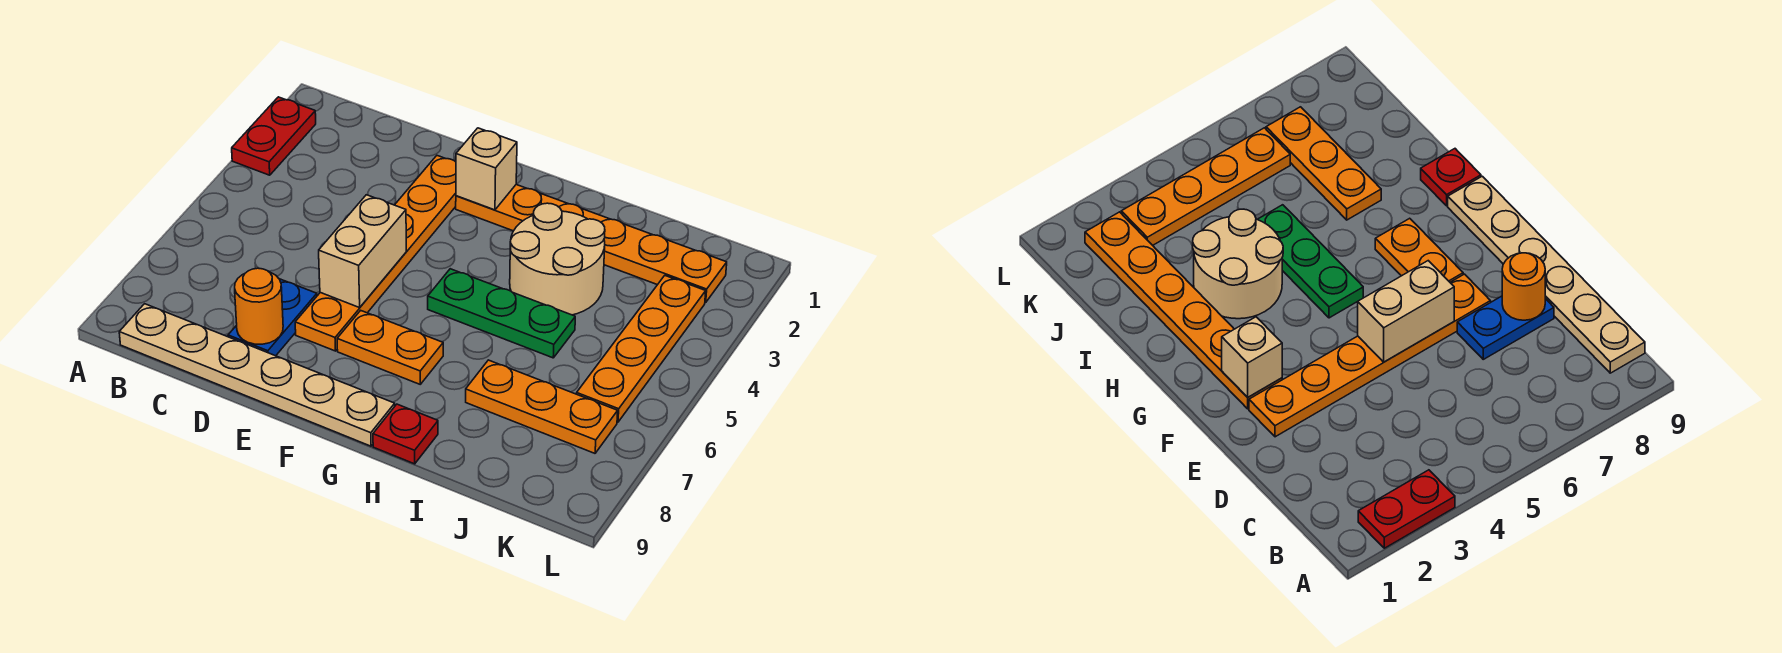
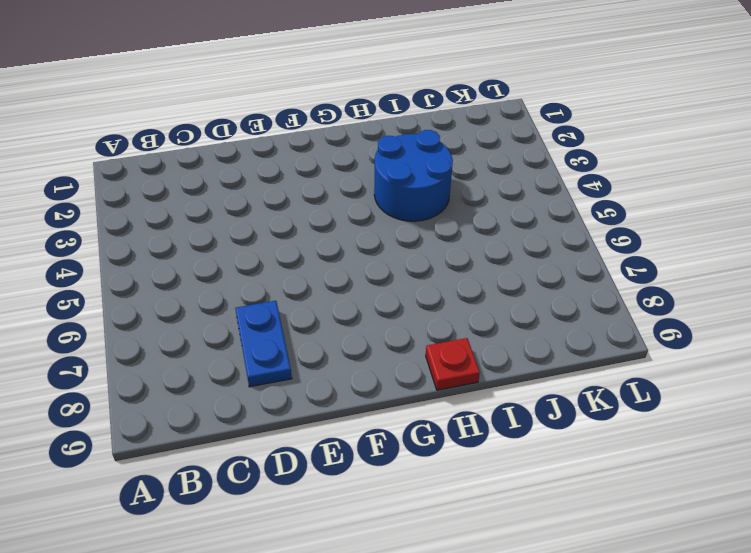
blue round brick H3:I4 level 1 -> tan round brick H3:I4 level 1
none -> red plate A2:A3 level 1
none -> tan plate B9:G9 level 1
none -> orange plate E2:E7 level 1

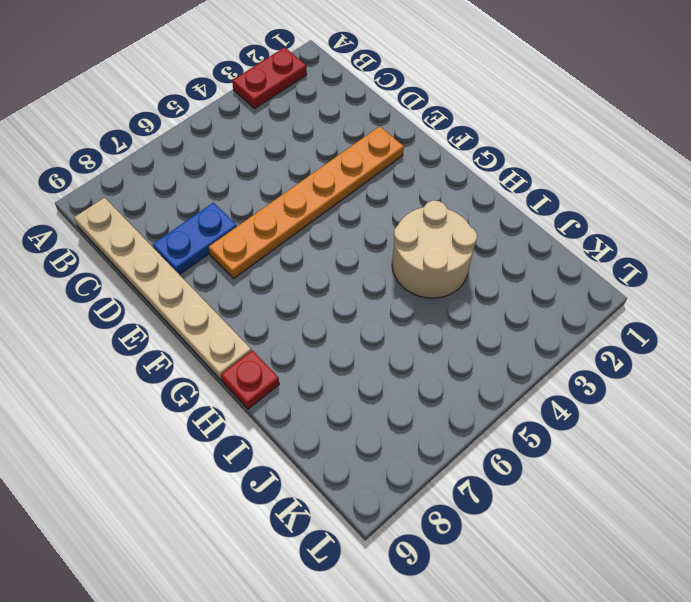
none -> orange plate F2:K2 level 1
none -> orange plate F7:G7 level 1
none -> green plate G5:I5 level 1

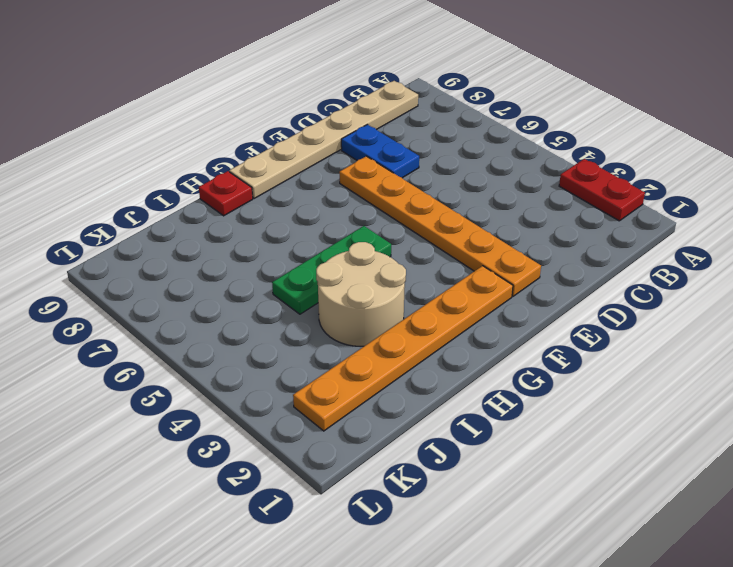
none -> orange plate F7:G7 level 1
none -> orange plate I7:K7 level 1
none -> orange plate K3:K6 level 1

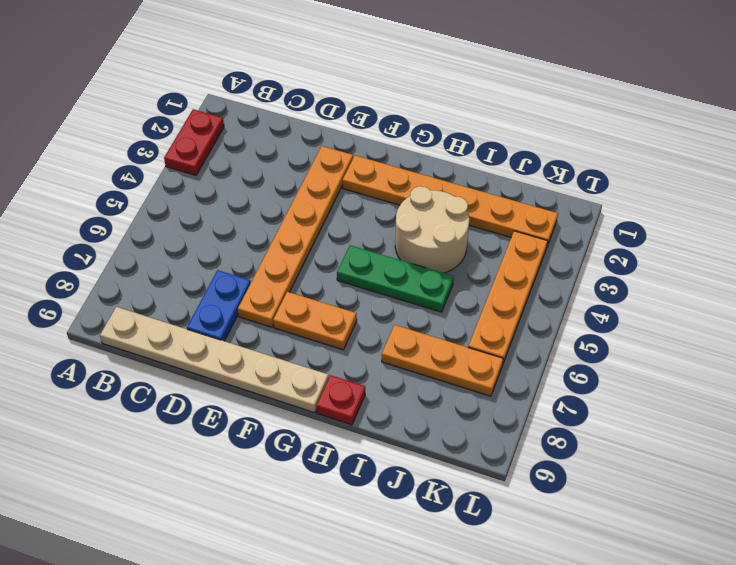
none -> orange round brick D8 level 2
none -> tan brick E5:E6 level 2
none -> tan brick F2 level 2

